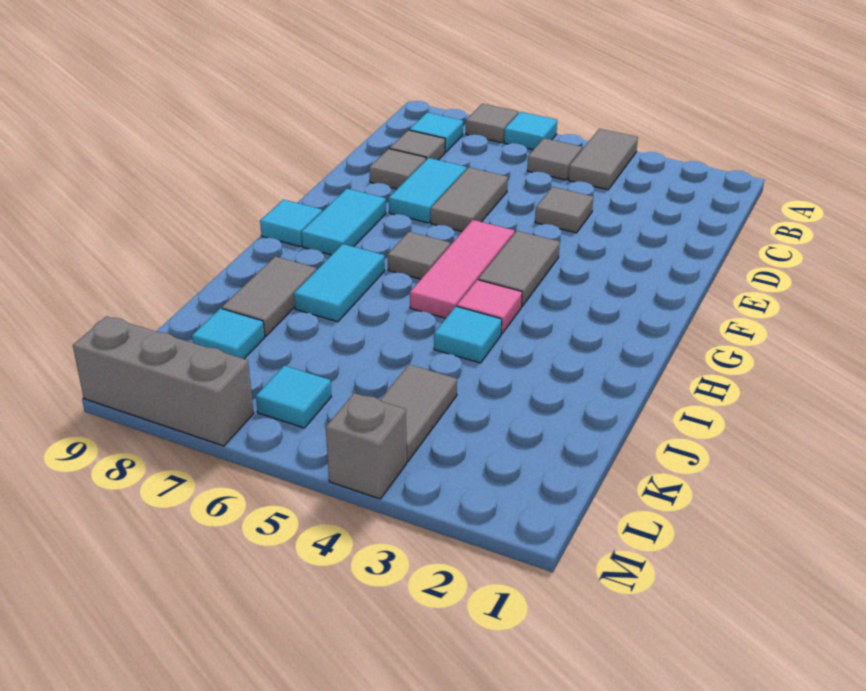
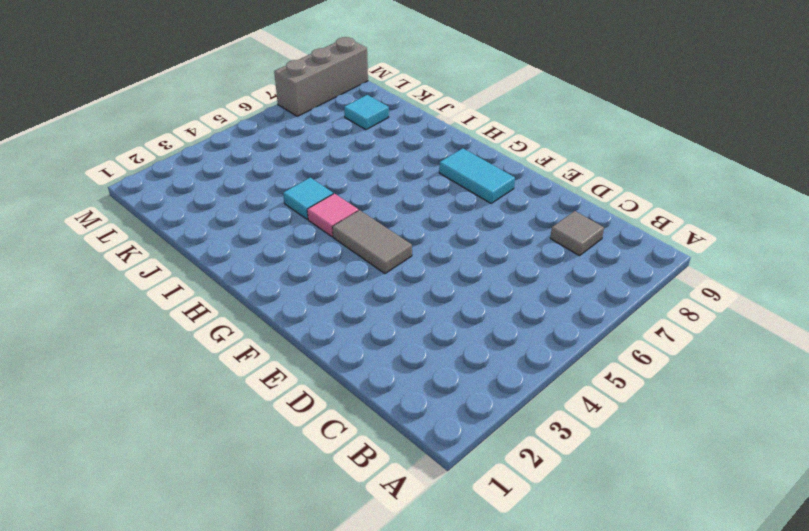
none -> grey tile A4:B4 level 1
none -> cyan tile A6 level 1
none -> grey tile A7 level 1

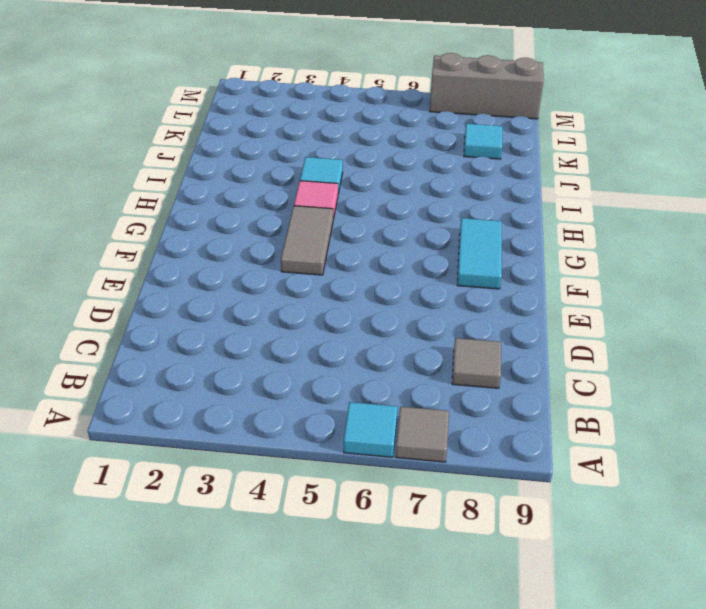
none -> grey tile A4:B4 level 1
none -> grey tile B5 level 1
none -> cyan tile B8 level 1

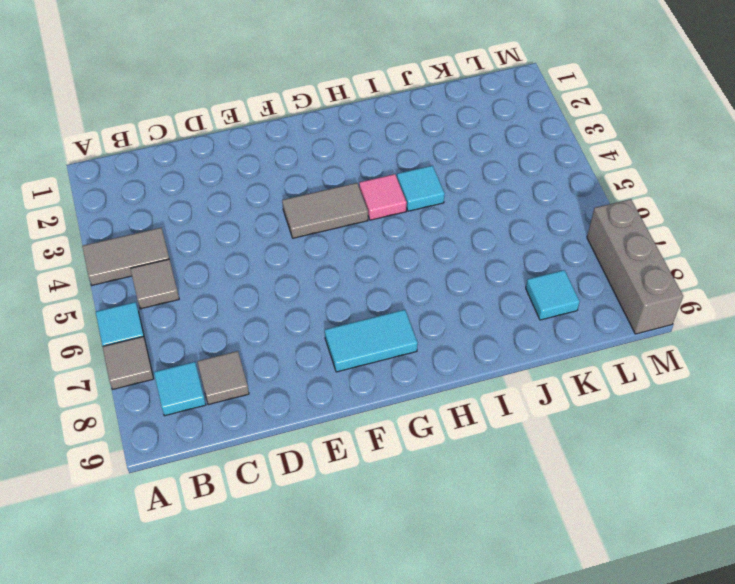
none -> grey tile D4 level 1
none -> grey tile D6:E6 level 1
none -> cyan tile D7:E7 level 1

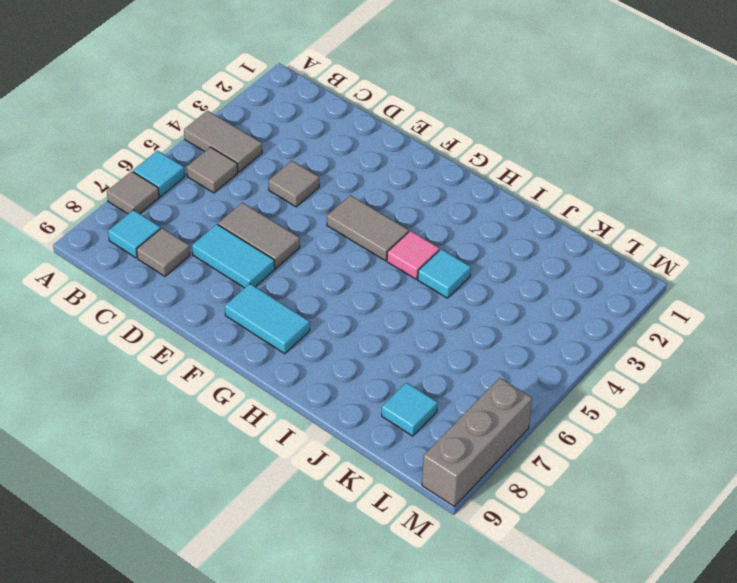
none -> grey tile D8 level 1
none -> pink tile F5:H5 level 1
none -> grey tile G6 level 1

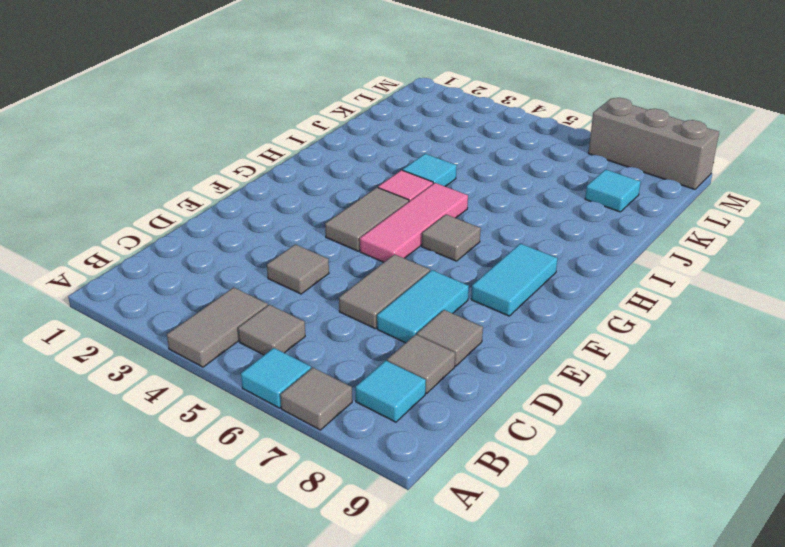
none -> cyan tile G9 level 1
none -> cyan tile H7:I7 level 1
none -> grey tile I8:J8 level 1

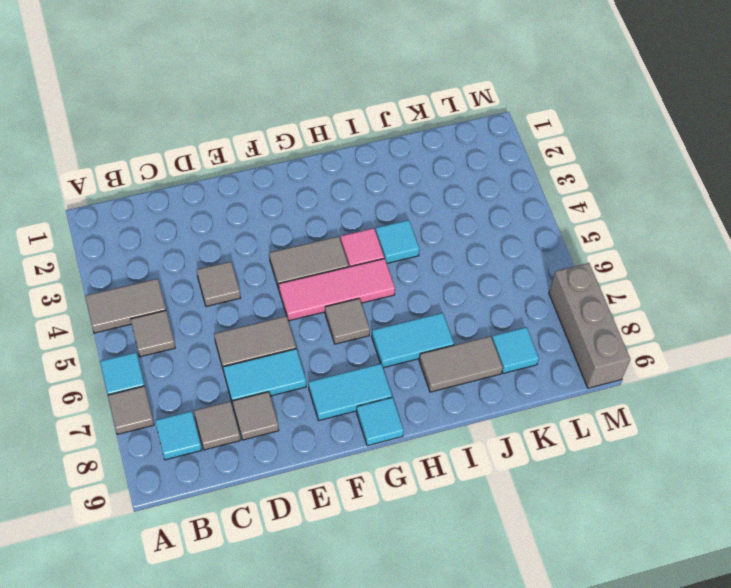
none -> grey tile K4:L4 level 1
none -> cyan tile L6 level 1
none -> grey brick M4 level 1

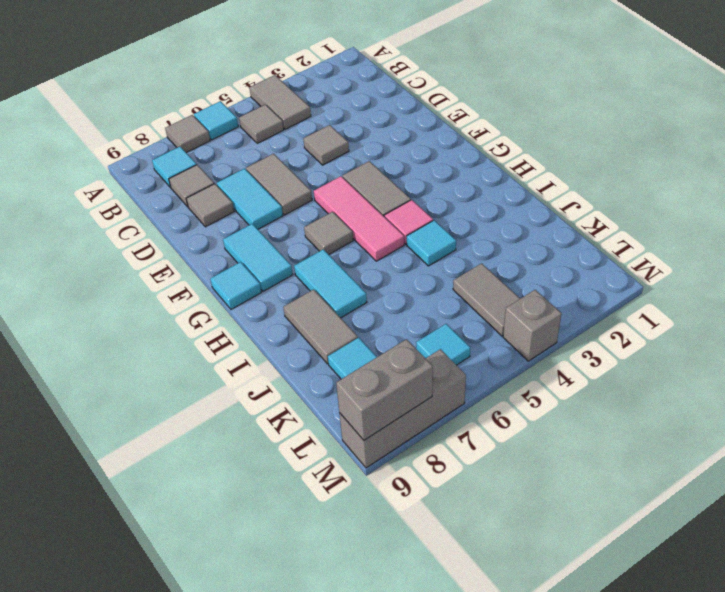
grey brick M8:M9 level 2 -> none

